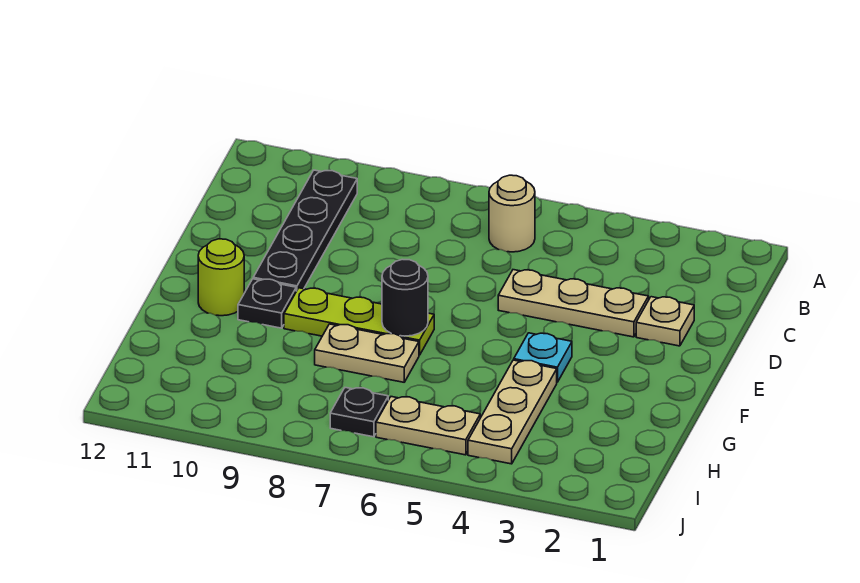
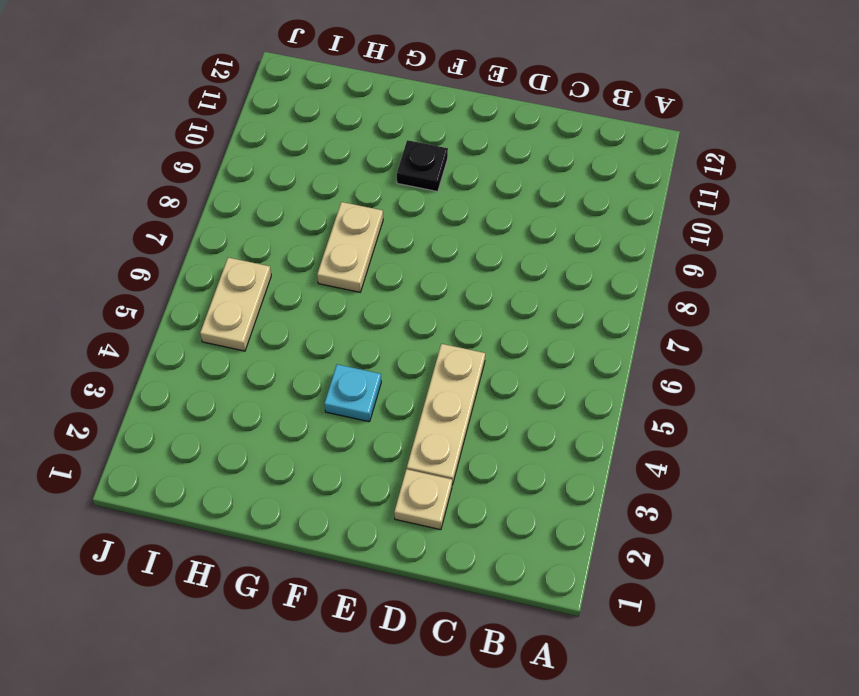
none -> tan round brick B6 level 1
none -> black plate B10:E10 level 1
none -> lime plate F7:F9 level 1

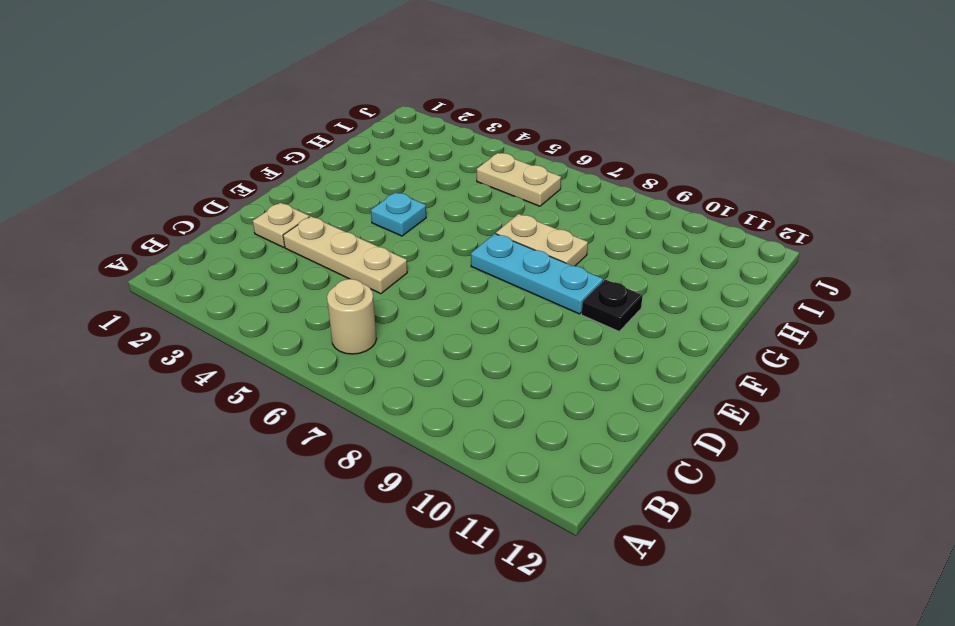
cyan plate F7:F9 level 1 -> lime plate F7:F9 level 1
none -> black plate B10:E10 level 1
none -> lime round brick F11 level 1
none -> tan plate G4:I4 level 1

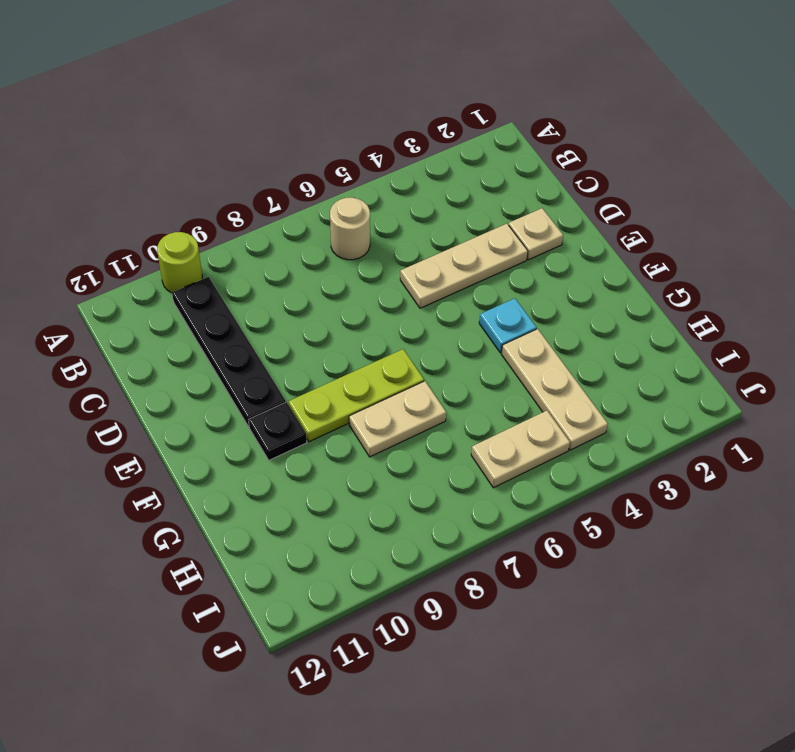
lime round brick A10 level 1 -> lime round brick F11 level 1
none -> black plate I7 level 1
none -> black round brick F7 level 2

